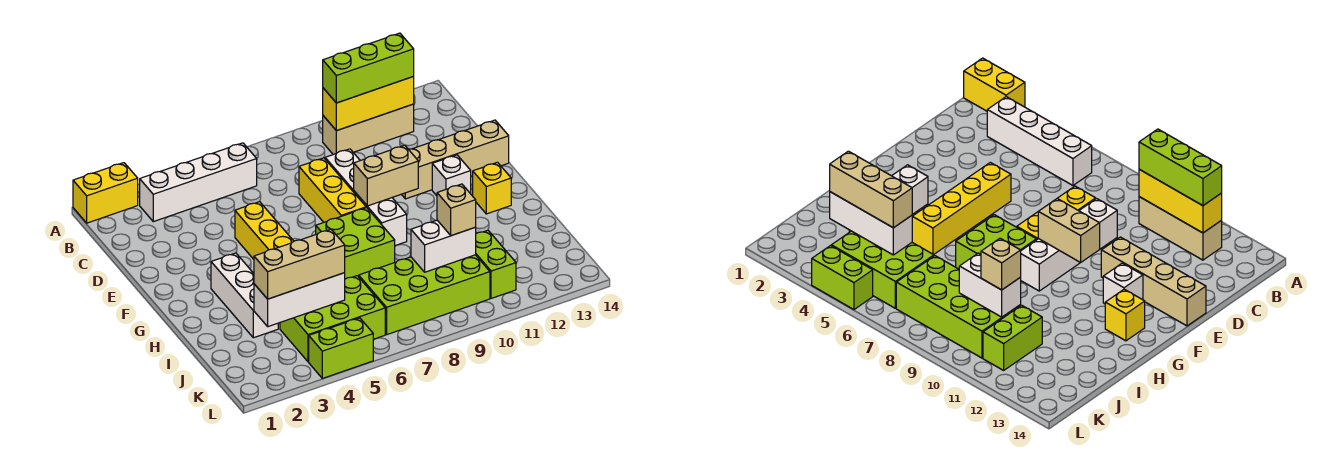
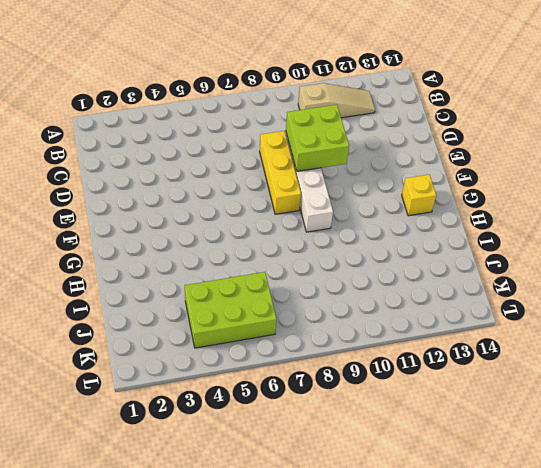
tan slope B10:B12 level 1 top 10 -> tan brick B10:B12 level 1
lime brick D9:E10 level 2 -> lime brick G7:H8 level 1
none -> yellow brick A1:A2 level 1
none -> white brick B3:B6 level 1
none -> yellow brick E5:H5 level 1

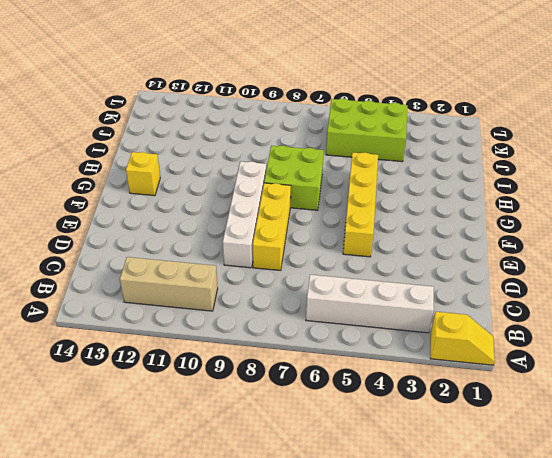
yellow slope A1:A2 level 1 top 2 -> yellow brick A1:A2 level 1
none -> tan brick E11:E14 level 1
none -> white brick F12 level 1
none -> white brick G3:I3 level 1

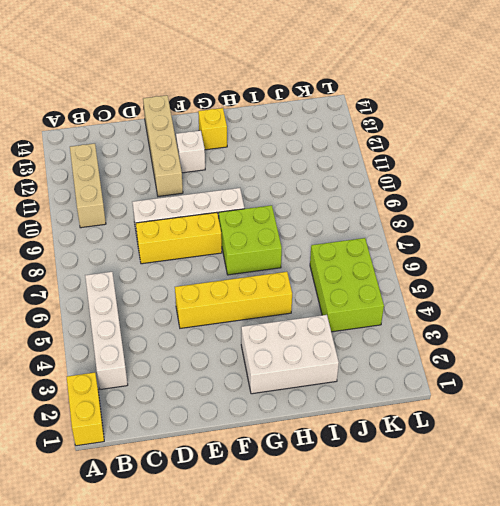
white brick G2:I3 level 1 -> white brick G3:I3 level 1
none -> lime brick J7:K10 level 1
none -> lime brick J11:K11 level 1
none -> lime brick L4:L5 level 1

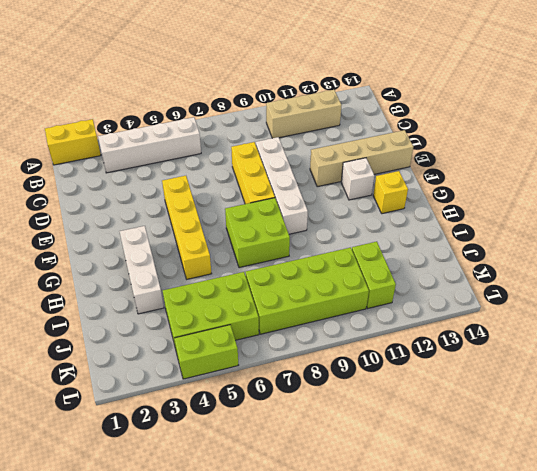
none -> yellow brick B10:B12 level 2
none -> tan brick F9:F10 level 2
none -> white brick J3:J5 level 2

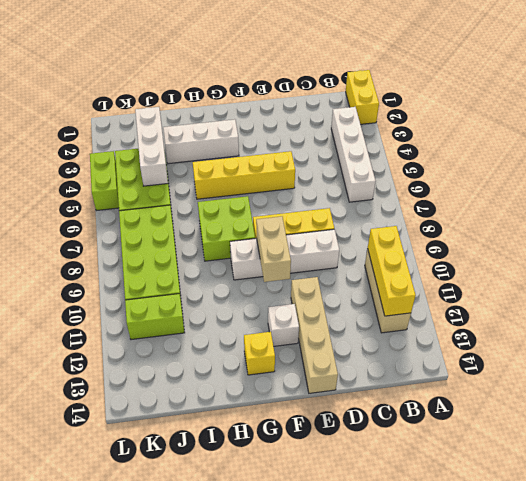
none -> white brick J9:J10 level 2
none -> lime brick B10:B12 level 3
none -> tan brick J3:J5 level 3

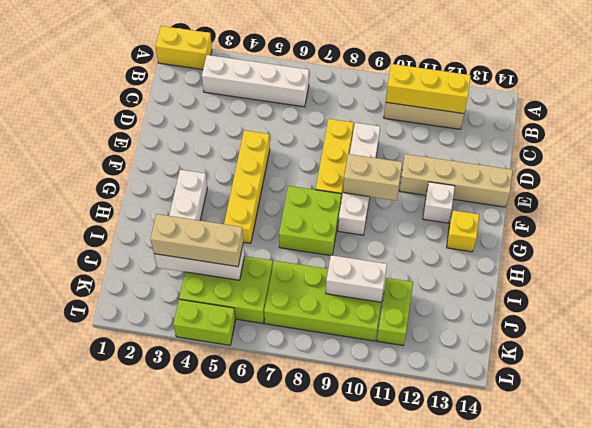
none -> lime brick B10:B12 level 3
none -> tan brick J10 level 3

